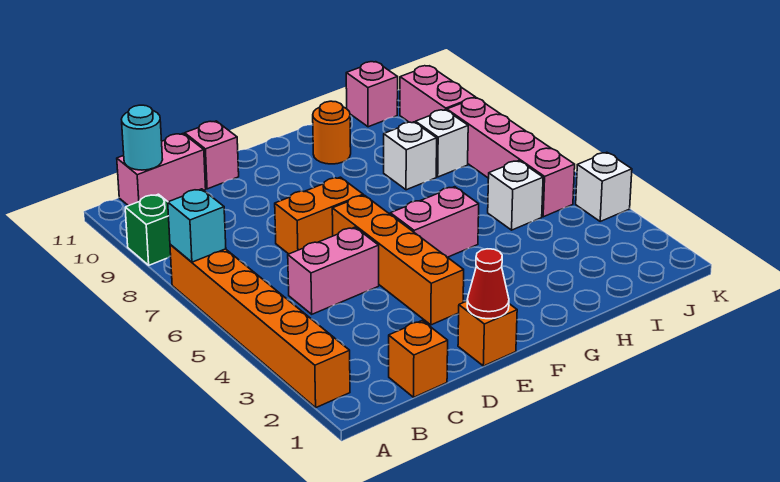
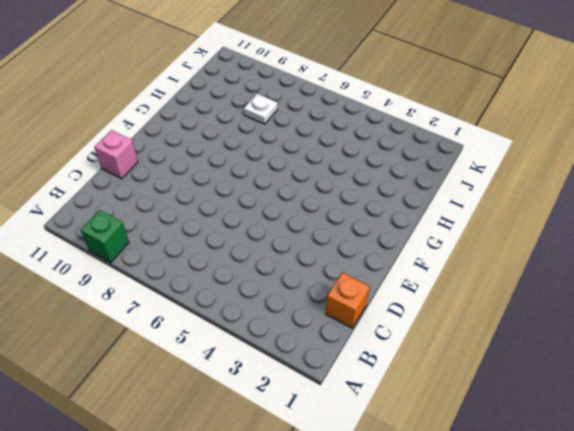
white plate I8 level 1 -> white brick I8 level 1
none -> orange brick A2:A7 level 1
none -> pink brick B11:C11 level 1
none -> pink brick C5:D5 level 1

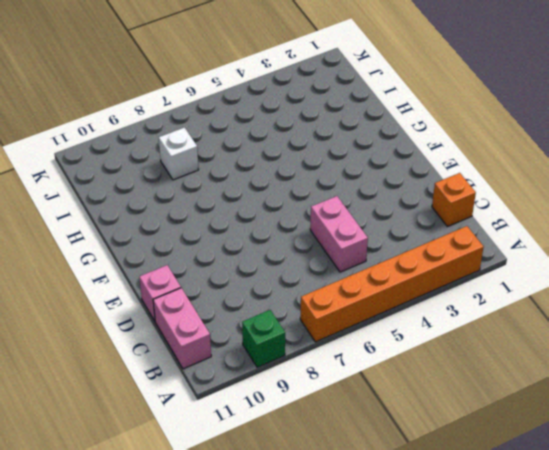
none -> orange brick D7:E7 level 1
none -> orange brick E1 level 1
none -> orange brick E3:E6 level 1

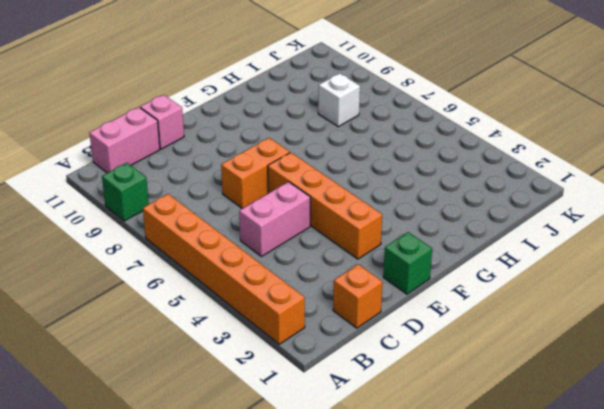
green brick E1 level 1 -> orange brick E1 level 1
none -> pink brick F5:G5 level 1
none -> orange round brick G10 level 1
none -> white brick H8 level 1

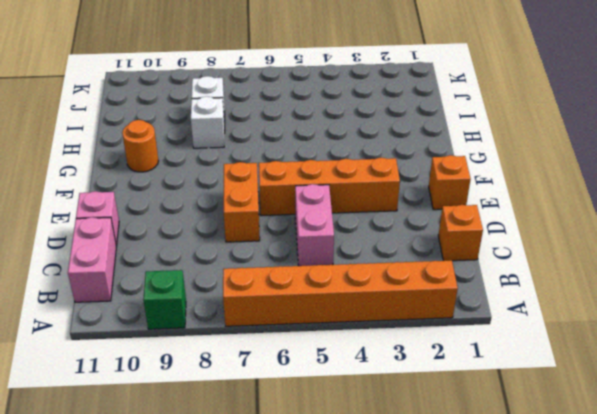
none -> pink brick F5:G5 level 1
none -> white brick I5 level 1
none -> pink brick I11 level 1

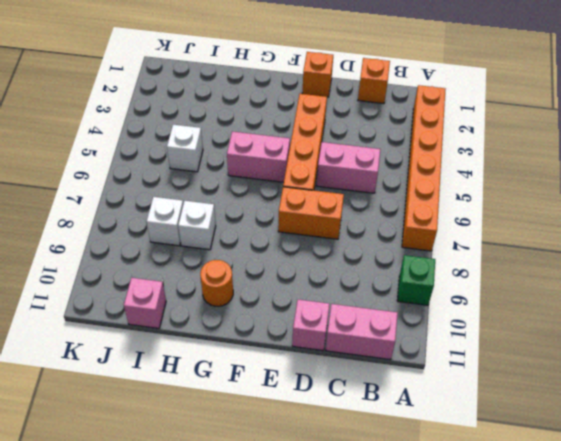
none -> pink brick J5:J8 level 1
none -> pink brick J9:J10 level 1
none -> white brick K4 level 1

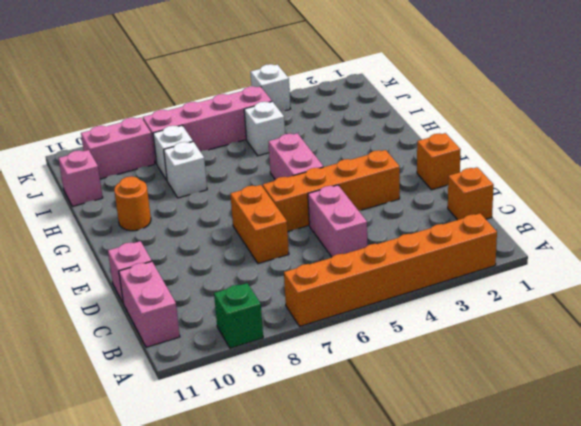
none -> cyan brick A7 level 2
none -> cyan round brick B11 level 2
none -> red cone E1 level 2

